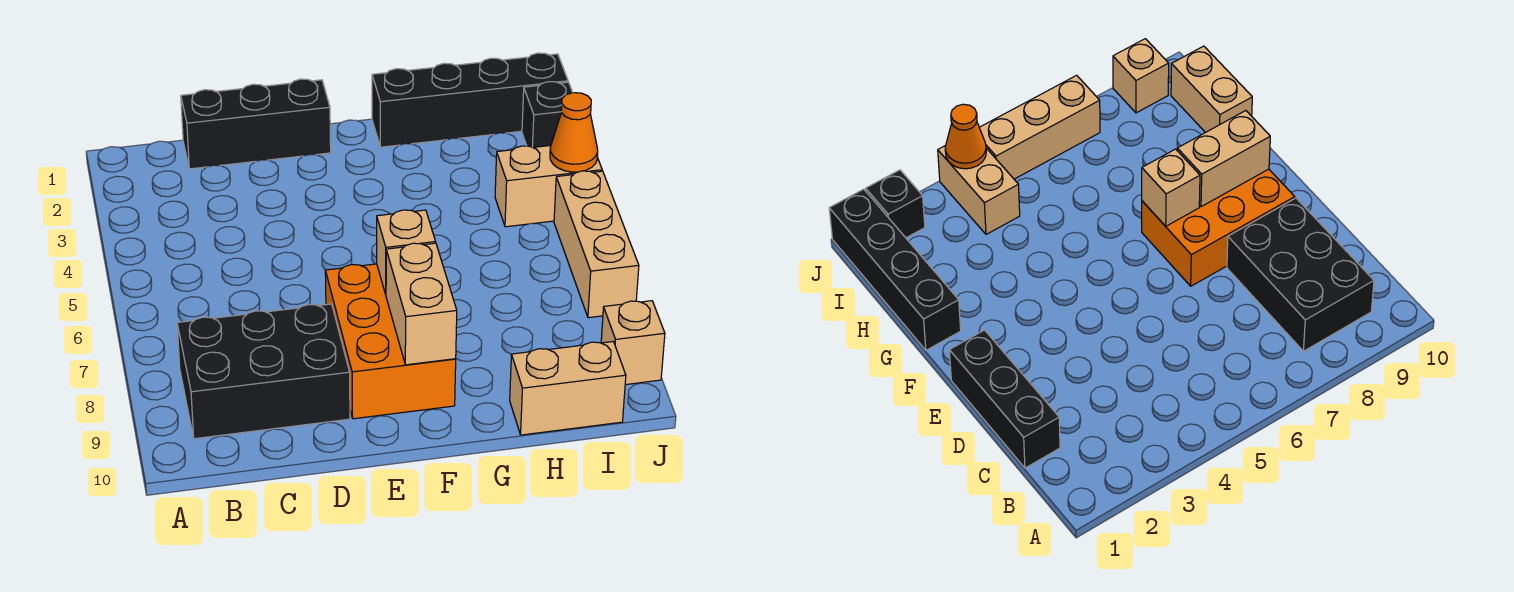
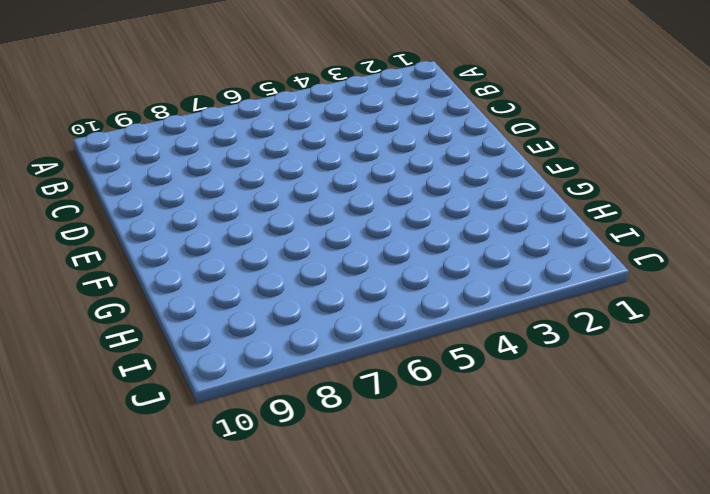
none -> black brick B8:D9 level 1
none -> black brick C1:E1 level 1
none -> orange brick E7:F9 level 1

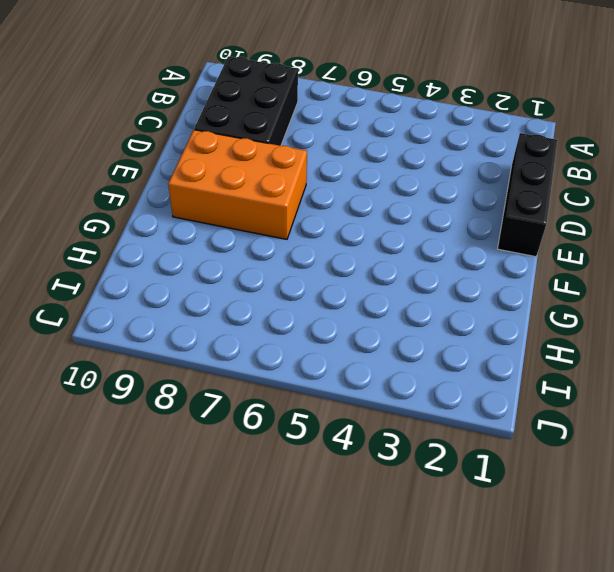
none -> black brick G1:J1 level 1
none -> tan brick H10:I10 level 1
none -> tan brick I4:J4 level 1

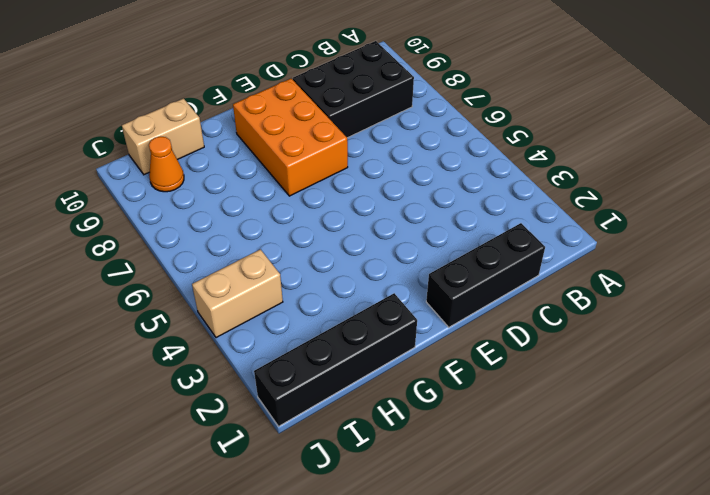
orange cone I9 level 1 -> orange cone J4 level 2
none -> black brick J2 level 1
none -> tan brick J5:J7 level 1
none -> tan brick J9 level 1

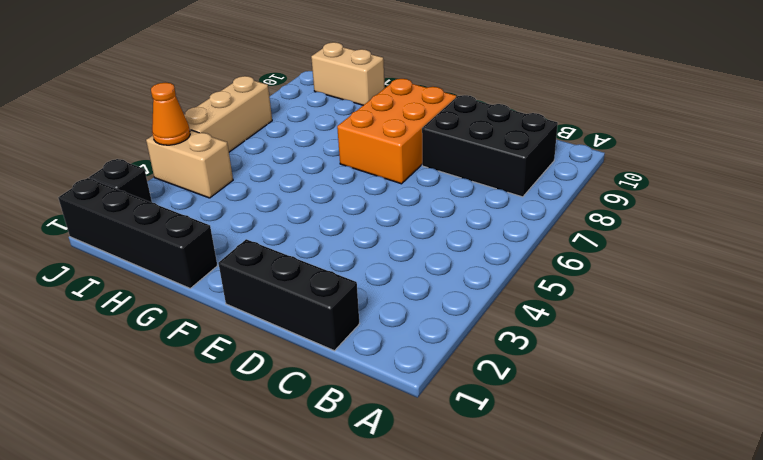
none -> tan brick J9 level 1
none -> tan brick F7 level 2
none -> tan brick F8:F9 level 2

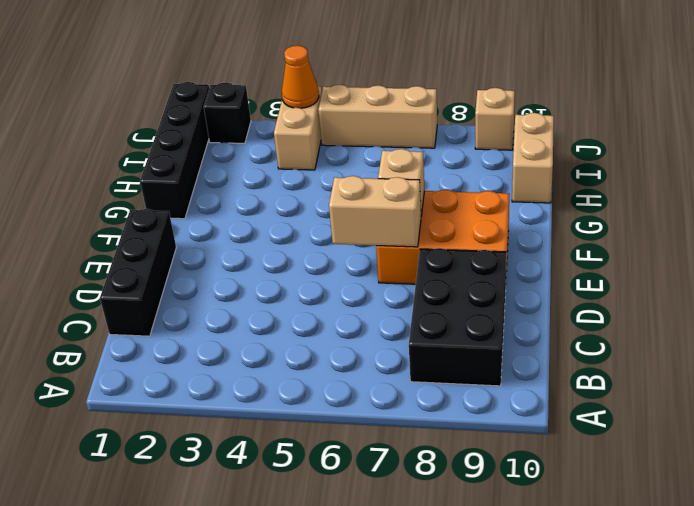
tan brick E6:E7 level 2 -> tan brick F8:F9 level 2

